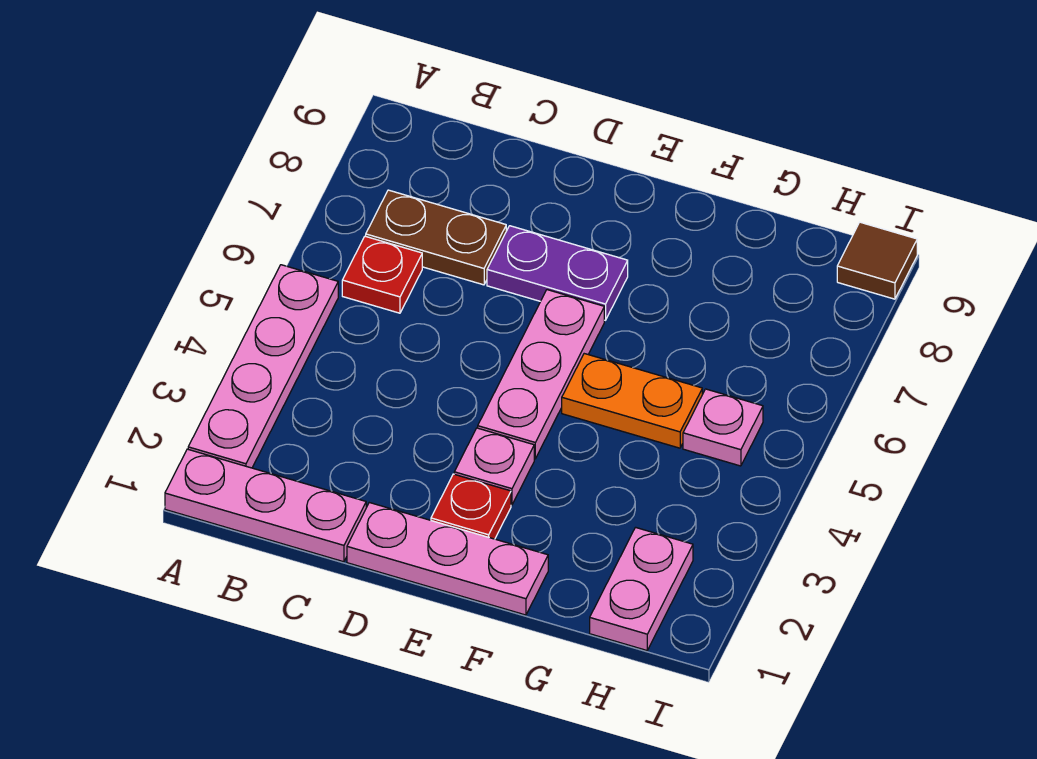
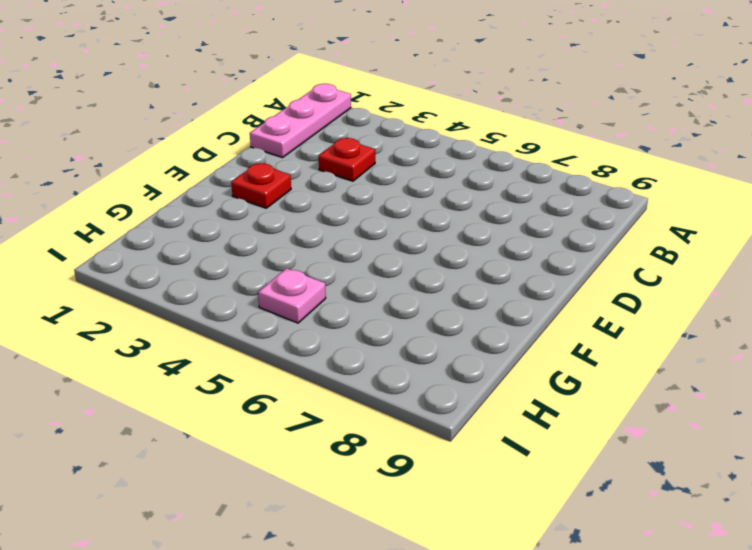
red plate C3 level 1 -> red plate B6 level 1
none -> pink plate A2:A5 level 1
none -> brown plate B7:C7 level 1
none -> pink plate D1:F1 level 1

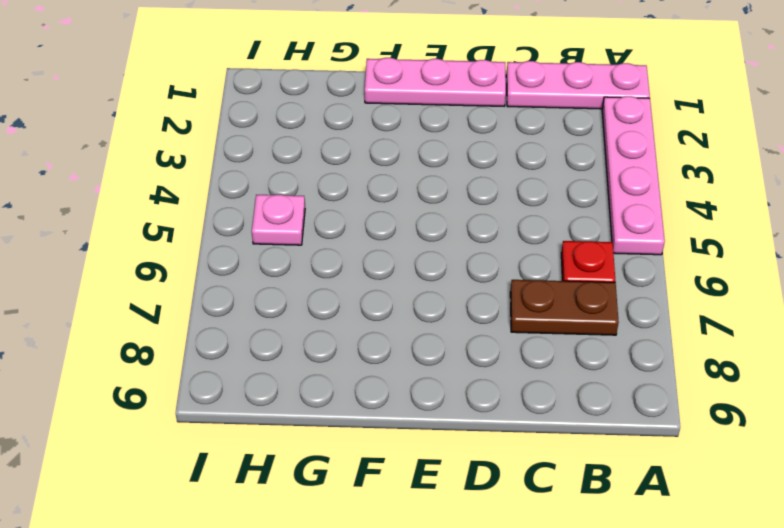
none -> purple plate D7:E7 level 1
none -> red plate E2 level 1
none -> pink plate E3 level 1

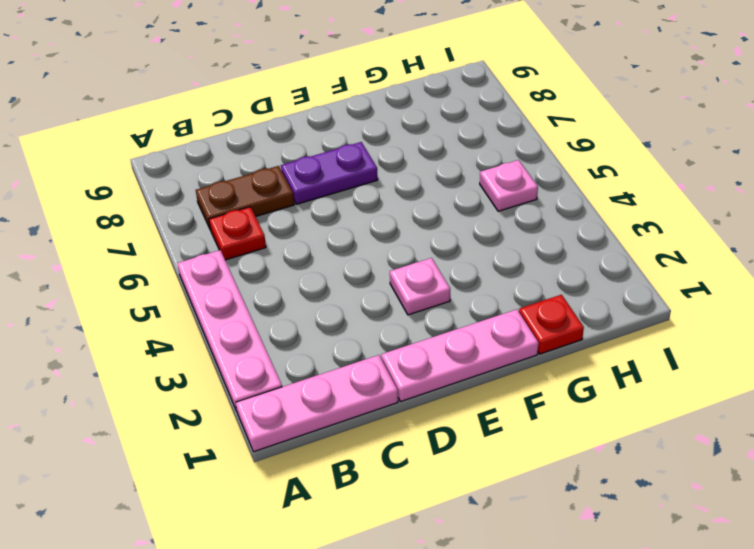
red plate G1 level 1 -> red plate E2 level 1
none -> pink plate E4:E6 level 1
none -> orange plate F5:G5 level 1
none -> pink plate H1:H2 level 1

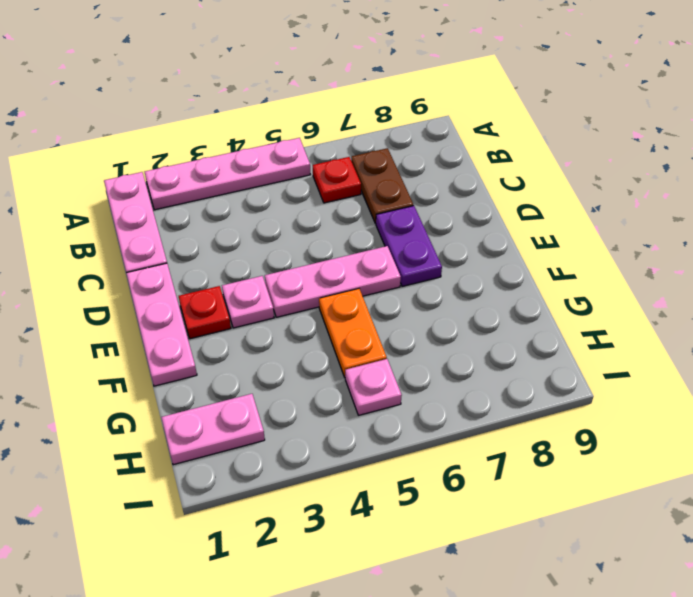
none -> brown tile I9 level 1

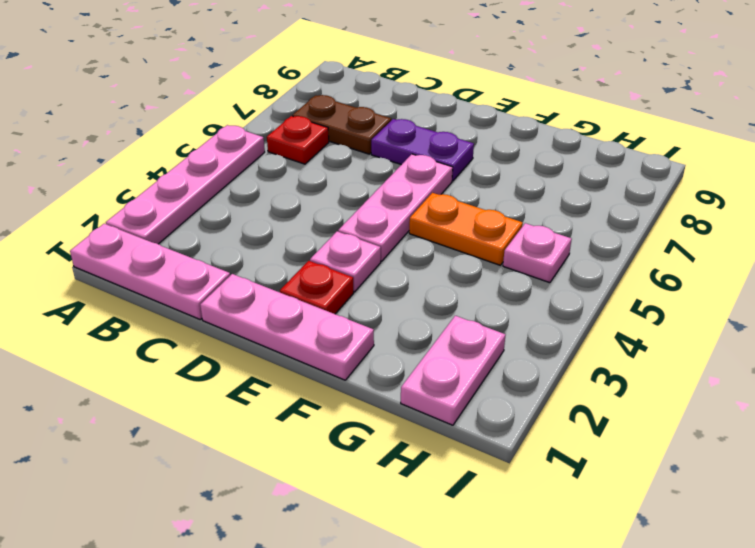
none -> brown tile I9 level 1

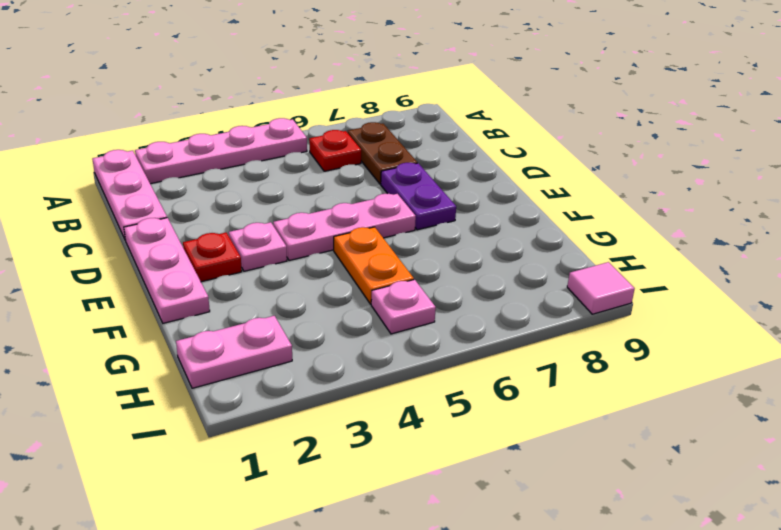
pink tile I9 level 1 -> brown tile I9 level 1

